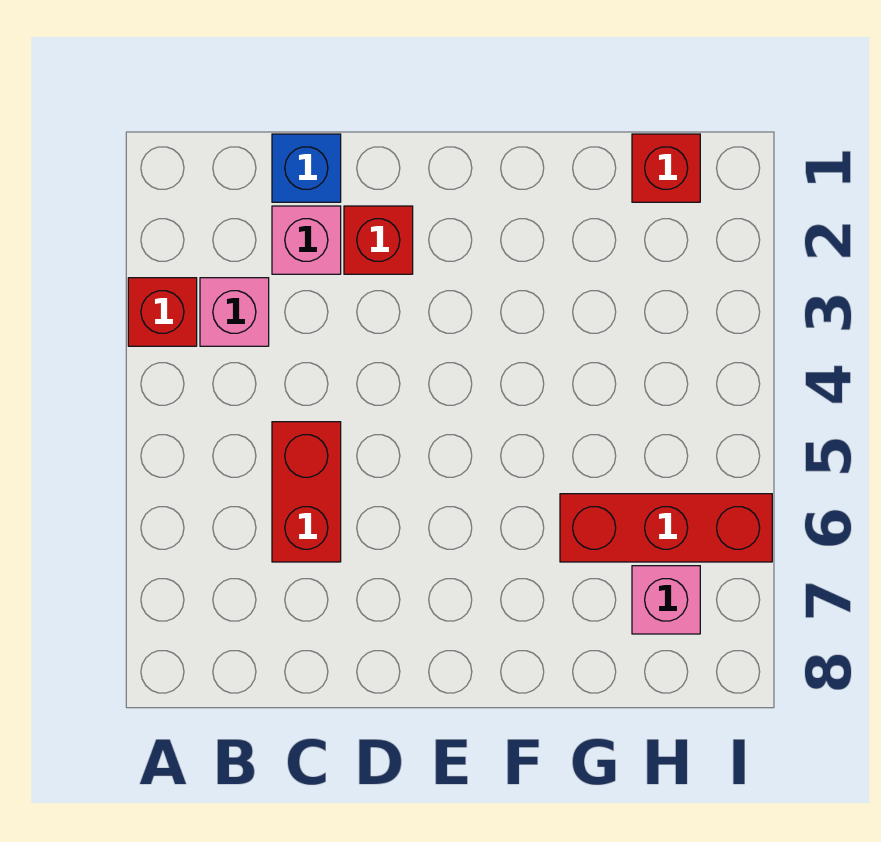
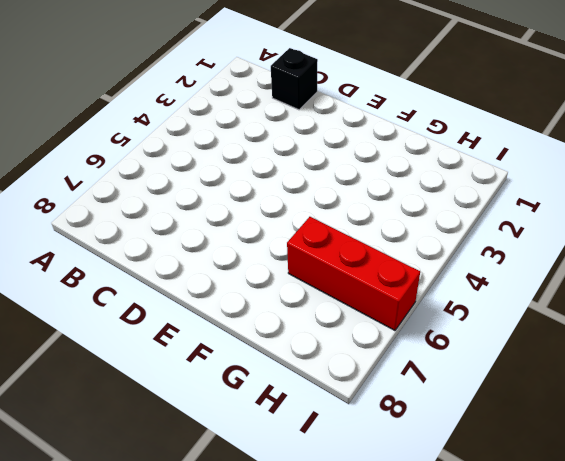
black brick C1 level 1 -> blue brick C1 level 1
none -> red brick A3 level 1
none -> pink brick B3 level 1

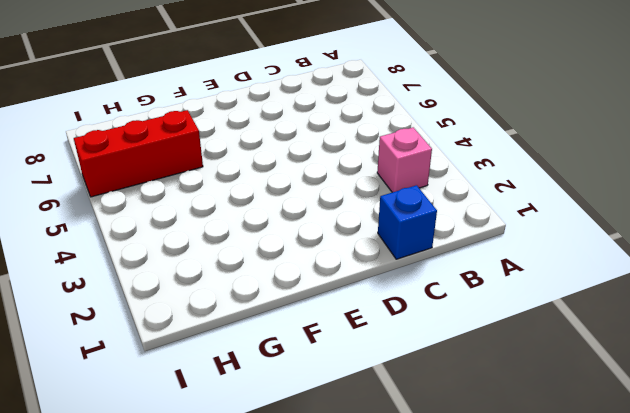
none -> red brick A3 level 1
none -> pink brick C2 level 1

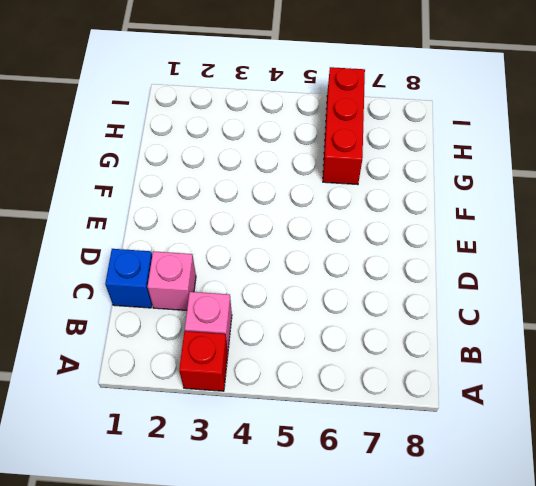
none -> red brick C5:C6 level 1
none -> red brick D2 level 1

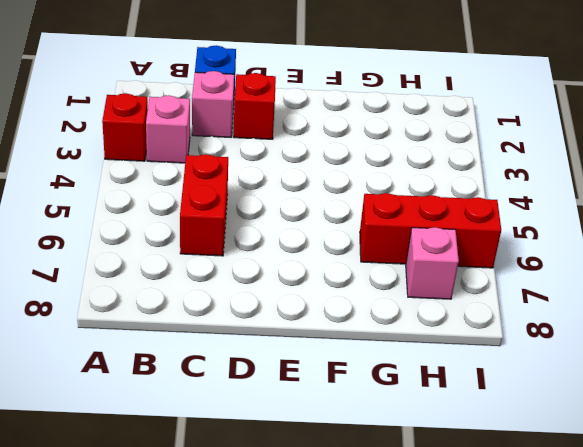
none -> red brick H1 level 1

